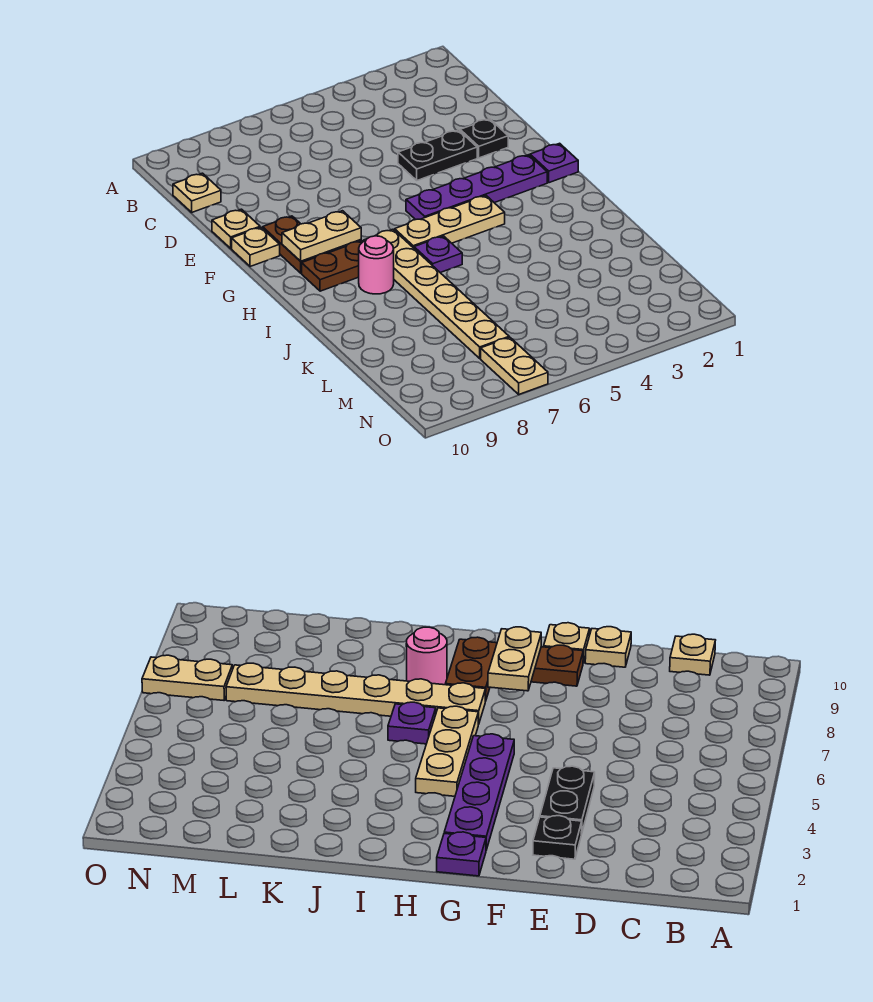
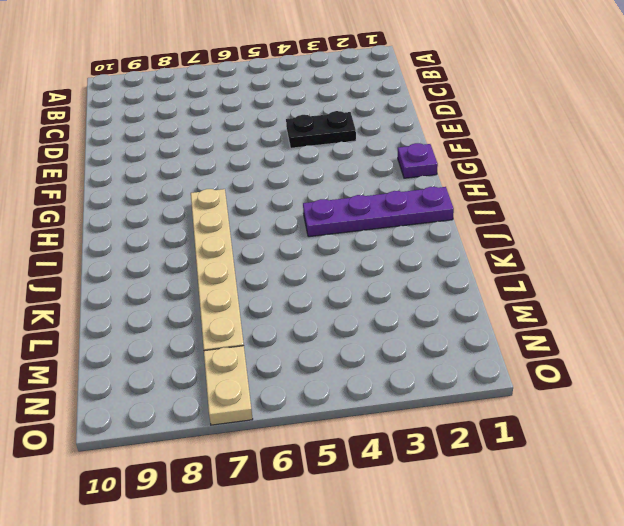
purple plate I1:I4 level 1 -> purple plate G2:G5 level 1
none -> tan plate C10 level 1
none -> black plate E2 level 1
none -> tan plate E10 level 1

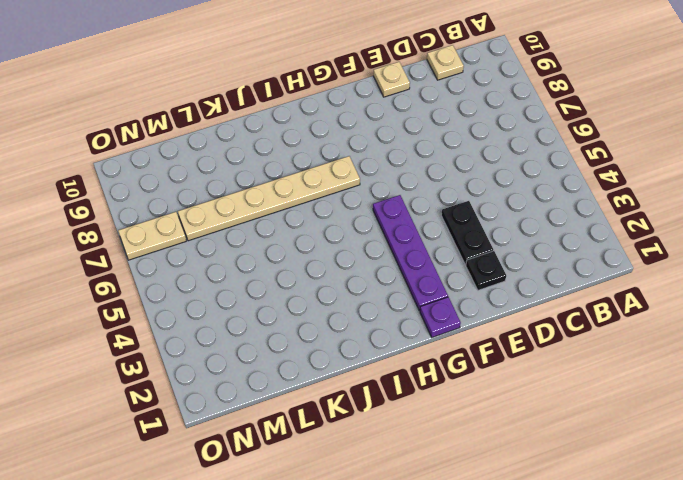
none -> brown plate F9:G9 level 1
none -> tan plate F10 level 1
none -> tan plate H4:H6 level 1

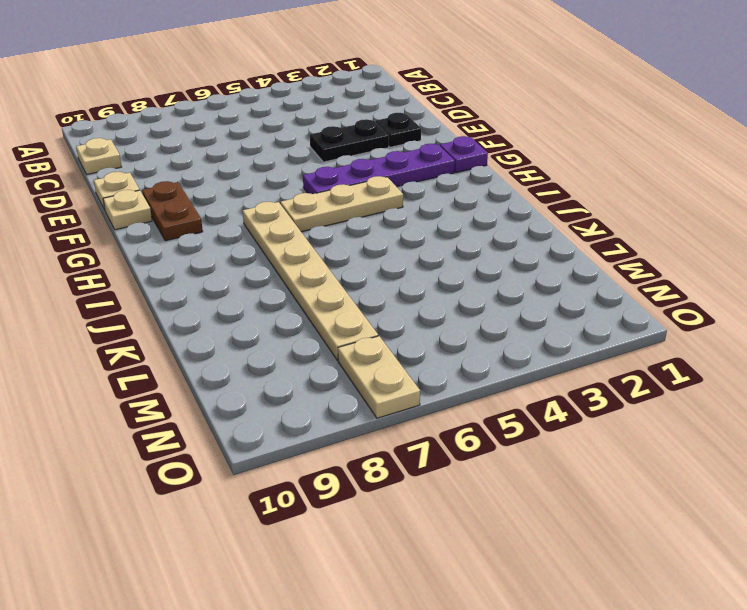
none -> brown plate H8:H9 level 1
none -> purple plate I6 level 1
none -> pink round brick I8 level 1

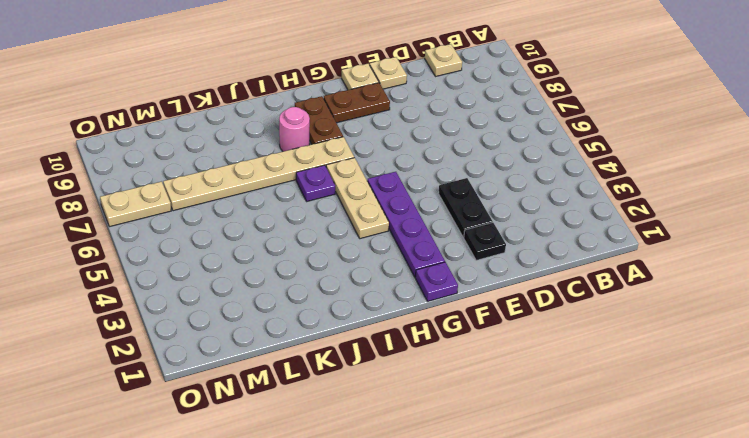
none -> tan plate G8:G9 level 2

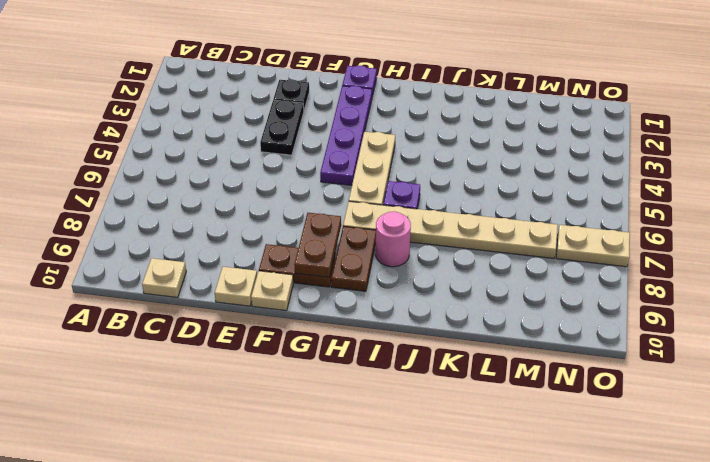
brown plate G8:G9 level 2 -> tan plate G8:G9 level 2

